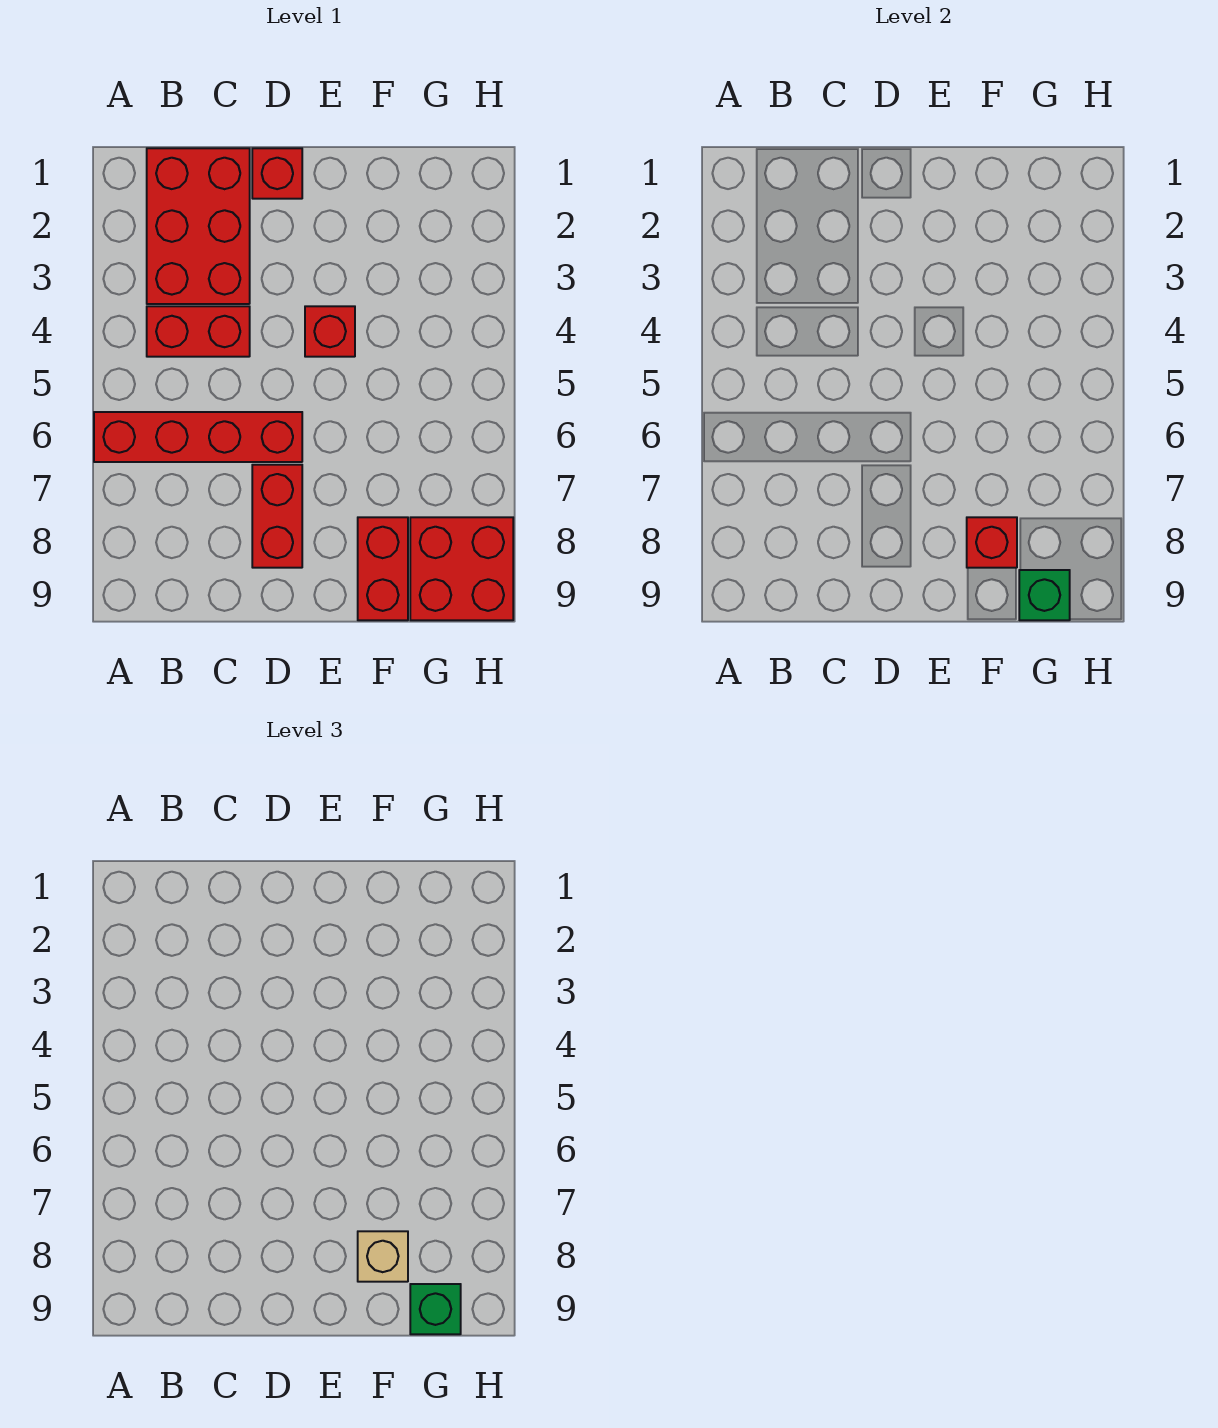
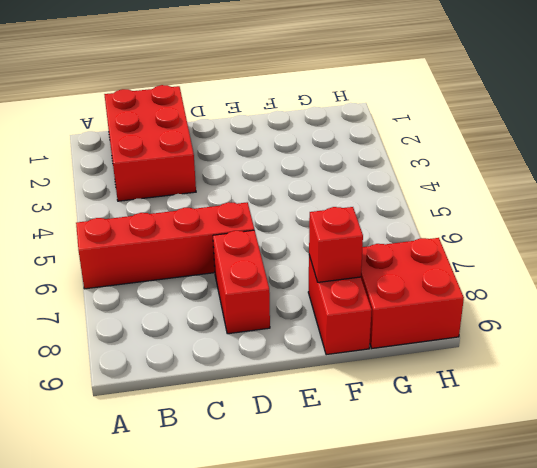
none -> red brick B4:C4 level 1
none -> red brick D1 level 1
none -> red brick E4 level 1

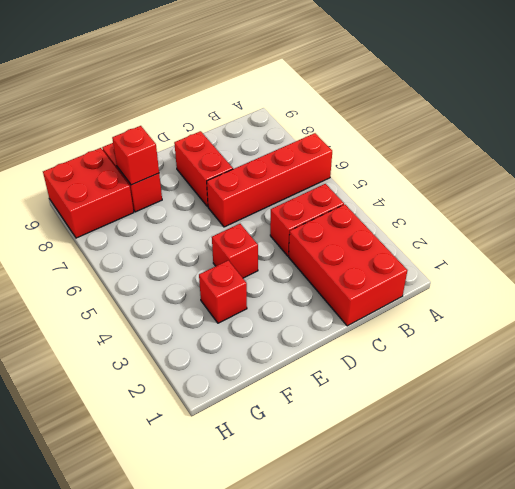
red brick F3 level 1 -> red brick D1 level 1
none -> green brick G9 level 2
none -> tan brick F8 level 3
none -> green brick G9 level 3

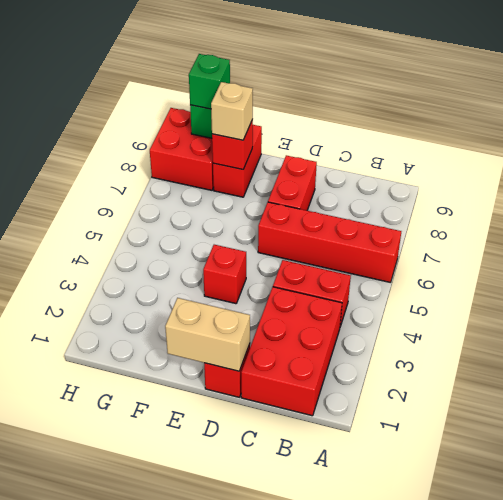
tan brick D1:E1 level 2 -> none

